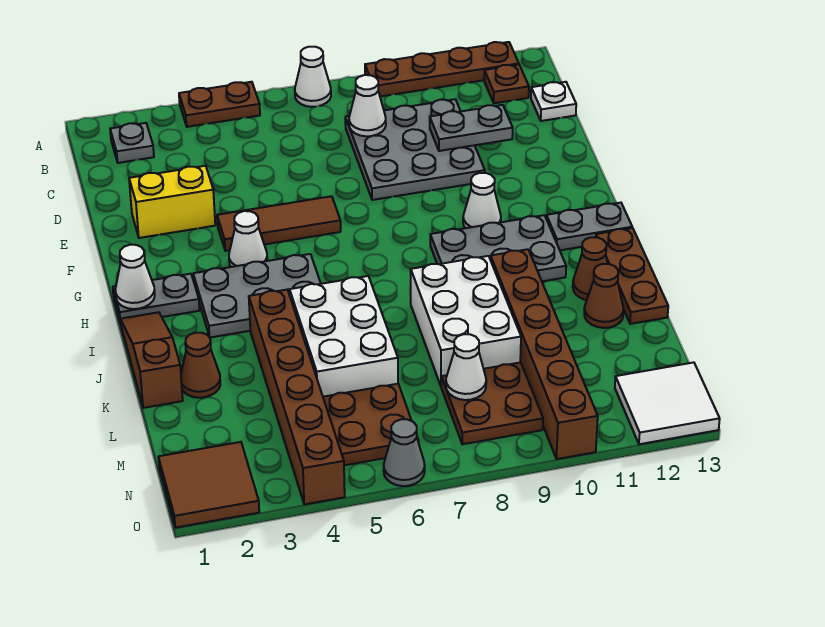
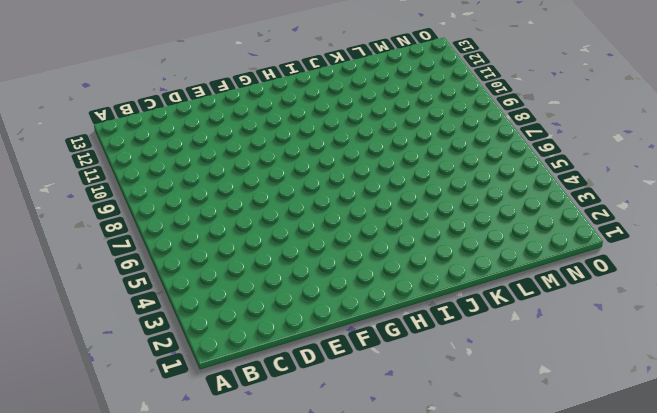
none -> brown plate A4:A5 level 1
none -> white cone A7 level 1
none -> brown plate A9:A12 level 1
none -> grey plate B2 level 1

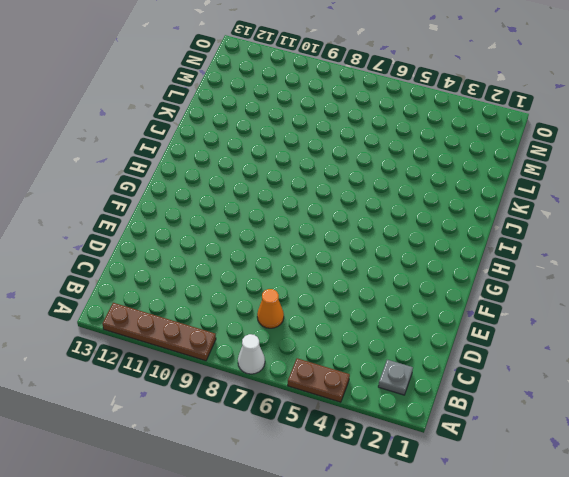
orange cone C7 level 1 -> none
none -> brown plate B12 level 1
none -> grey plate C8:E10 level 1
none -> white plate C13 level 1
none -> yellow brick E2:E3 level 1

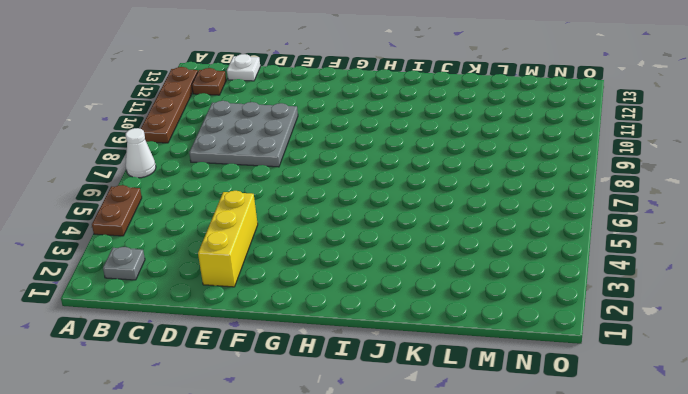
yellow brick E2:E4 level 1 -> yellow brick E2:E3 level 1
none -> brown tile F4:F6 level 1
none -> white cone G4 level 1
none -> white cone G10 level 1
none -> grey plate H1:H2 level 1

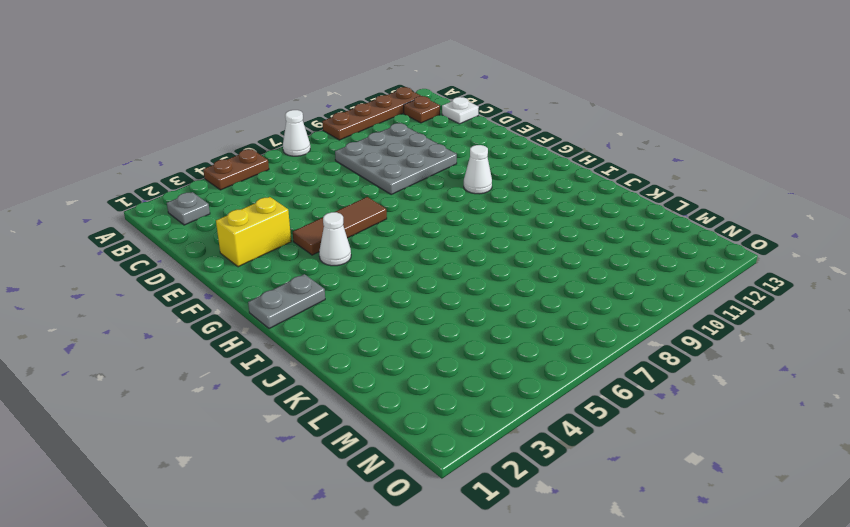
none -> grey plate H3:I5 level 1
none -> grey plate H9:I11 level 1
none -> grey plate H12:H13 level 1
none -> brown slope I1:K1 level 1 top K

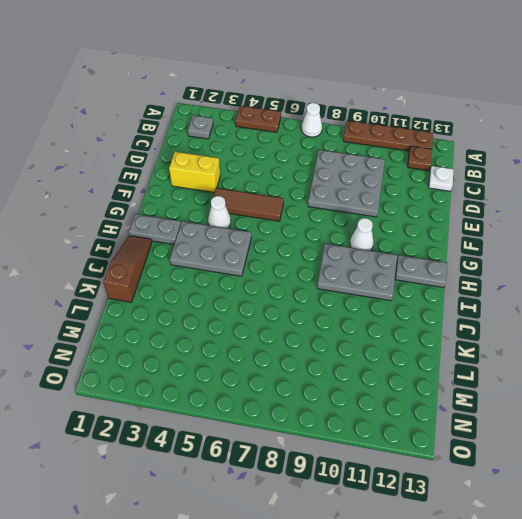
none -> brown plate I13:K13 level 1
none -> brown brick J4:O4 level 1
none -> white brick J5:L6 level 1
none -> white brick J8:L9 level 1

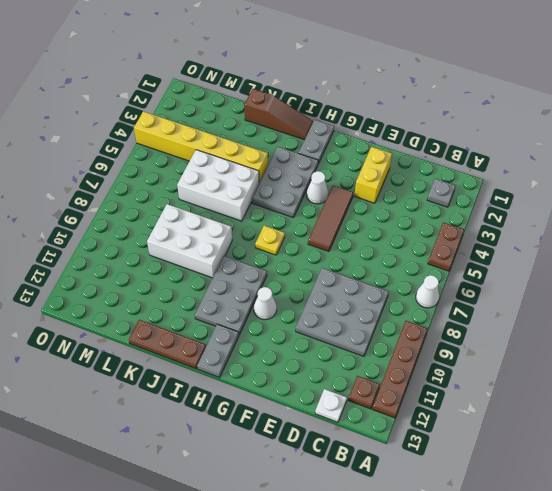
yellow plate H7 level 1 -> none
yellow brick J4:O4 level 1 -> brown brick J4:O4 level 1
none -> brown brick J10:O10 level 1
none -> brown cone J12 level 1
none -> brown cone K2 level 1
none -> brown cone K12 level 1

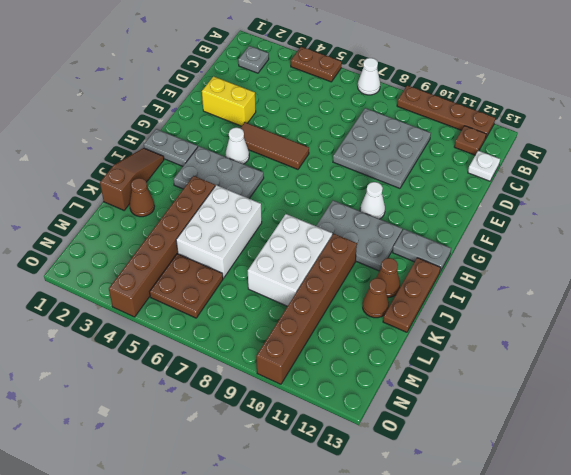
none -> brown plate M8:N9 level 1
none -> brown tile N1:O2 level 1
none -> white tile N12:O13 level 1
none -> grey cone O6 level 1

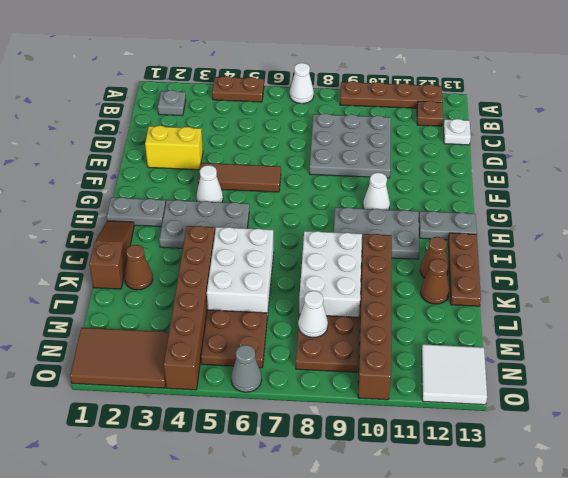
brown tile N1:O3 level 1 -> brown tile N1:O2 level 1
none -> white cone C8 level 2
none -> grey plate D10:D11 level 2
none -> white cone H1 level 2

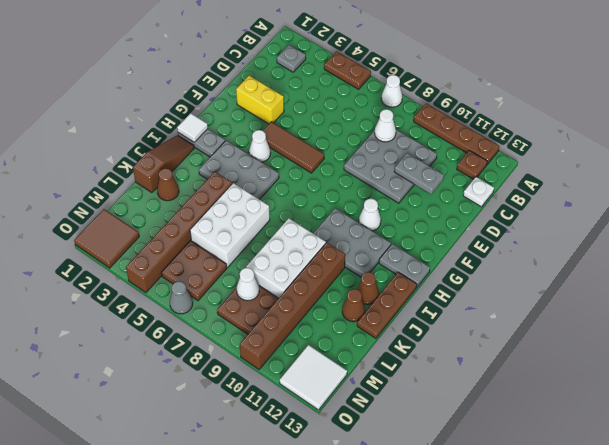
white tile H1 level 2 -> white cone H1 level 2

